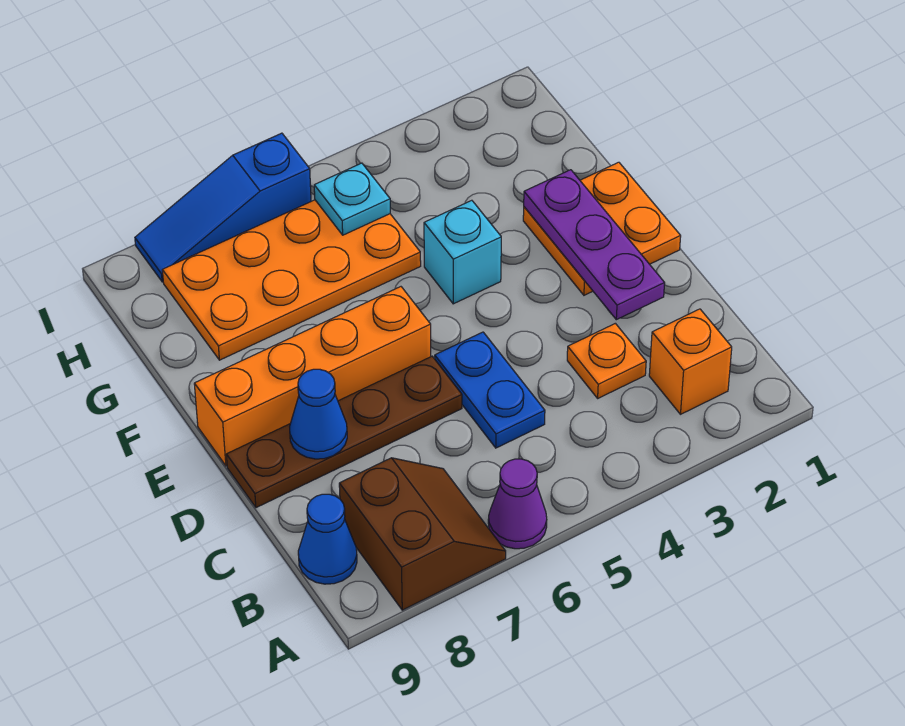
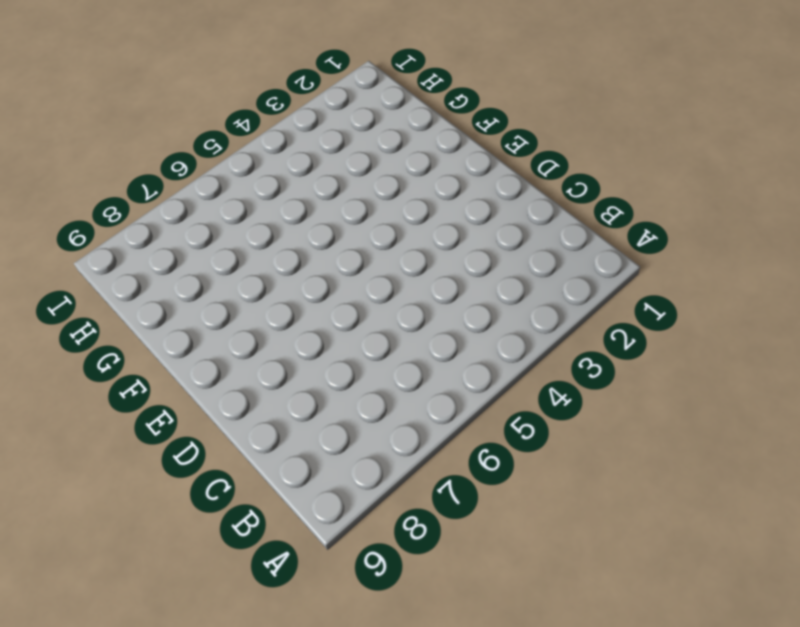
none -> purple cone A6 level 1
none -> brown slope A7:B8 level 1 top 8
none -> orange brick B2 level 1

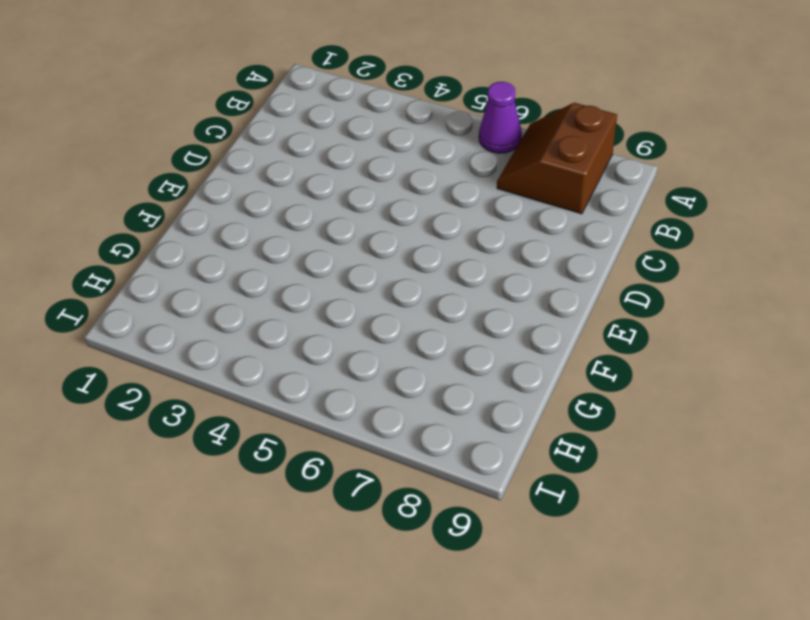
none -> orange brick B2 level 1
none -> blue cone B9 level 1
none -> orange plate C3 level 1

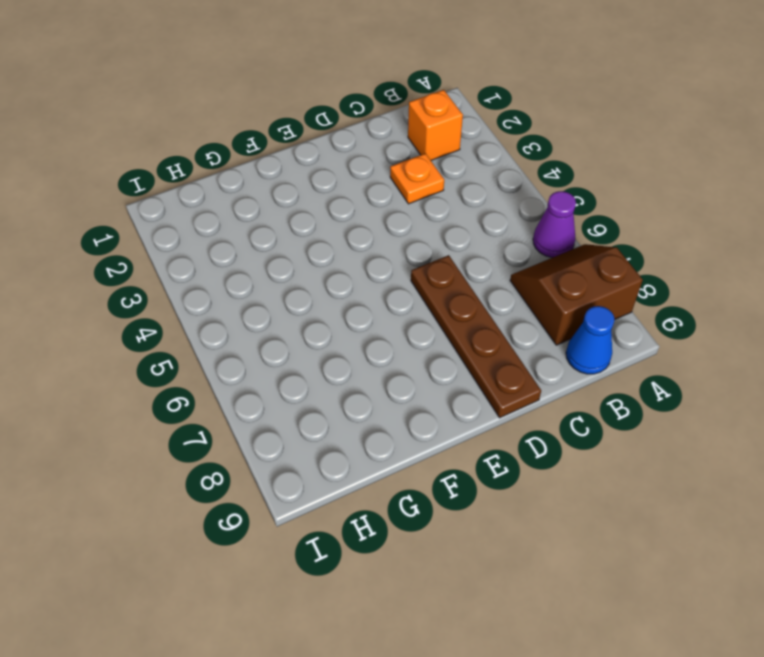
none -> blue plate C5:D5 level 1
none -> orange plate E1:F2 level 1
none -> orange brick E6:E9 level 1

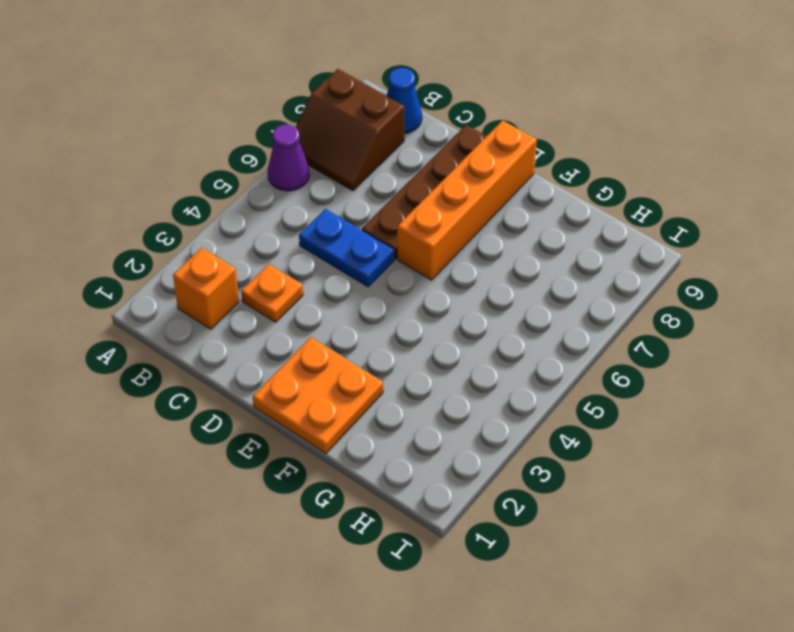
none -> cyan brick F4 level 1
none -> orange plate G5:H8 level 1
none -> blue slope I6:I8 level 1 top 6

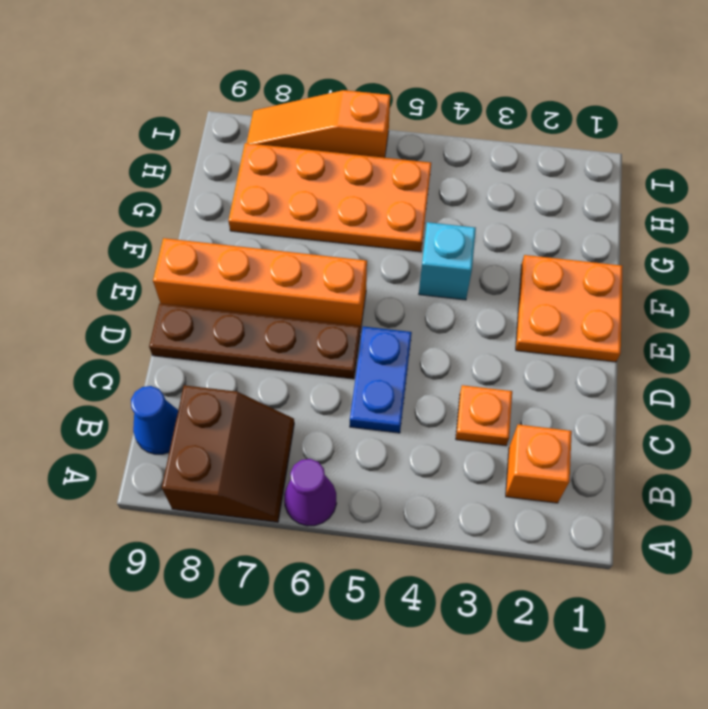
orange slope I6:I8 level 1 top 6 -> blue slope I6:I8 level 1 top 6
none -> purple plate D2:F2 level 2
none -> blue cone D8 level 2
none -> cyan plate H5 level 2

